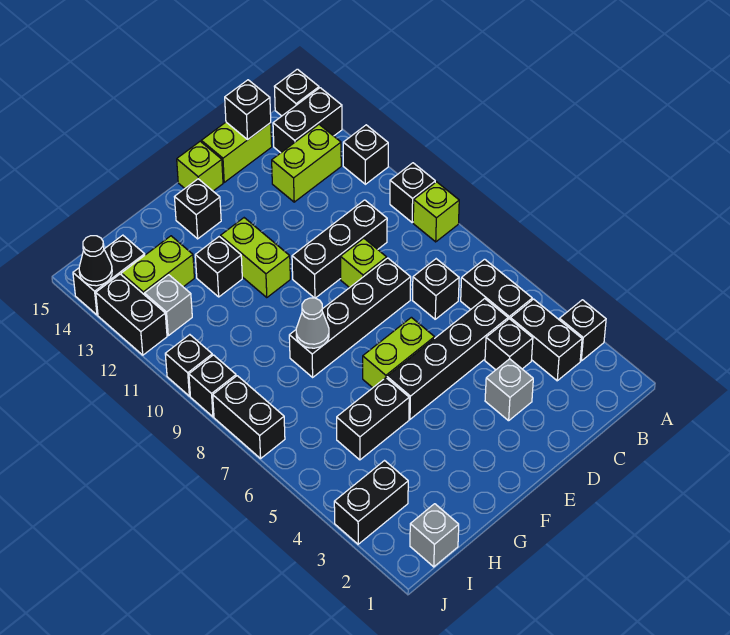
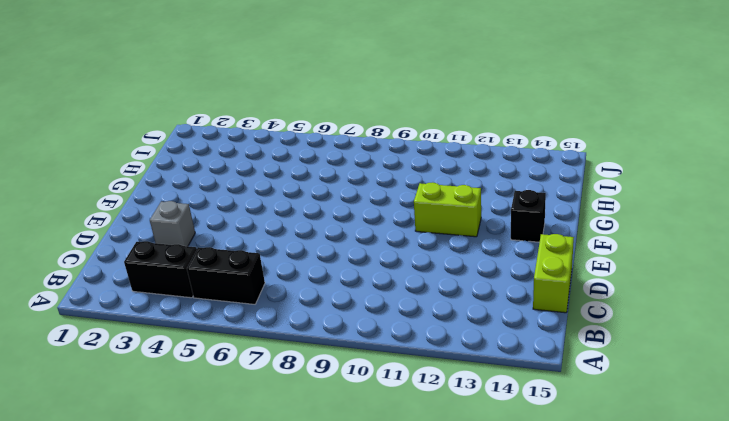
none -> black brick A3 level 1
none -> lime brick A9 level 1
none -> black brick A10 level 1
none -> black brick A12 level 1

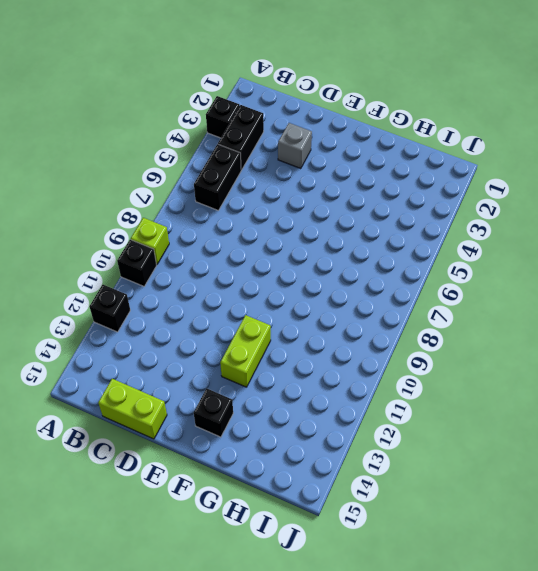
none -> black brick A14:B14 level 1
none -> black brick A15 level 1
none -> lime brick B13:C13 level 1
none -> black brick C4 level 1

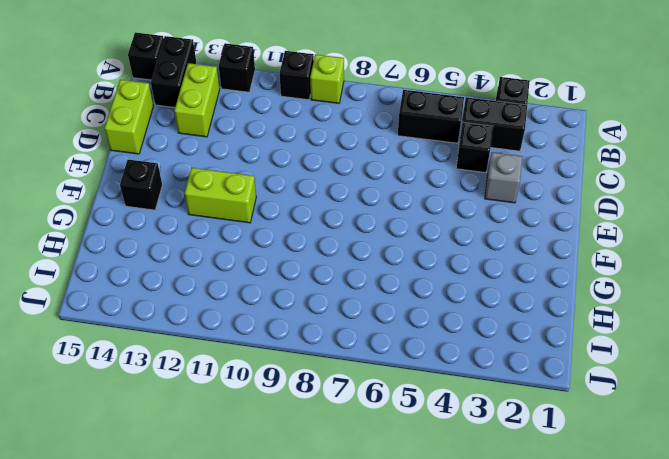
none -> black brick C5:F5 level 1
none -> black brick C7 level 1
none -> black brick C10:E10 level 1
none -> black brick D8:G8 level 1

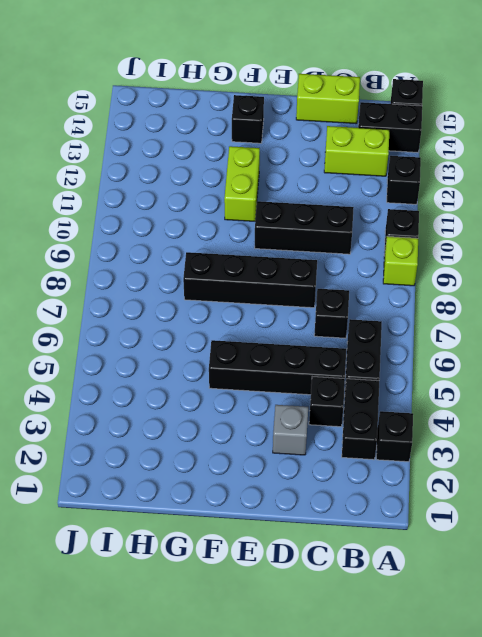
none -> lime brick D9 level 1
none -> lime brick E6:F6 level 1
none -> lime brick E15 level 1
none -> black brick G5:H5 level 1

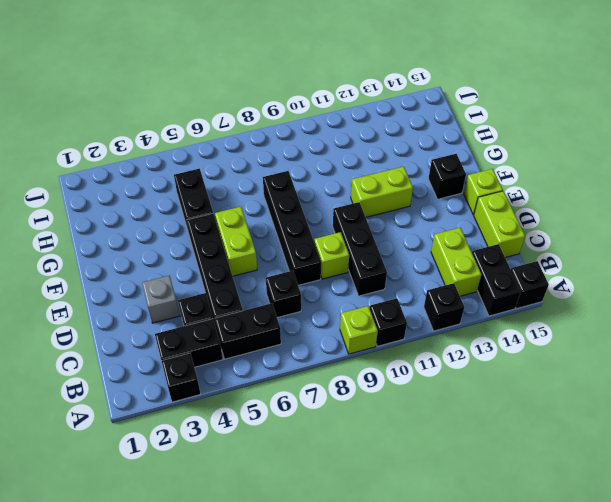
none -> black brick G12 level 1
none -> lime brick H13:I13 level 1
none -> grey brick I1 level 1
none -> black brick I3:J3 level 1

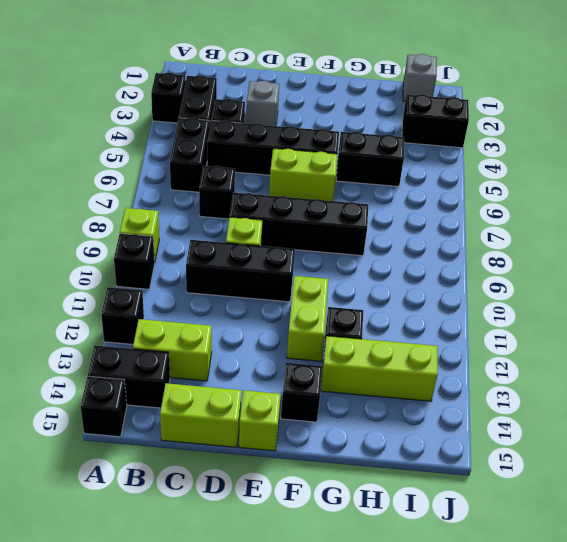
lime brick G13:I13 level 1 -> lime brick H13:I13 level 1
none -> grey brick I12 level 1
none -> black brick I14:J14 level 1
none -> black brick J7:J8 level 1
none -> black brick J9 level 1

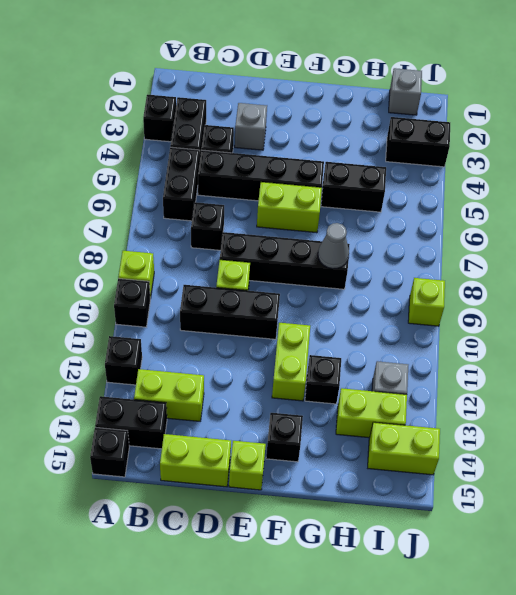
lime brick I14:J14 level 1 -> black brick I14:J14 level 1
lime brick J9 level 1 -> black brick J9 level 1
none -> black brick J7:J8 level 1
none -> black brick J10 level 1
none -> black brick J12:J13 level 1
none -> black brick C15 level 2

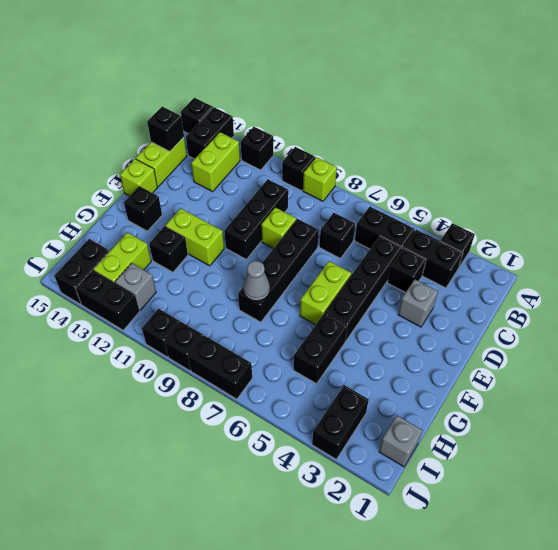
none -> black cone J14 level 2

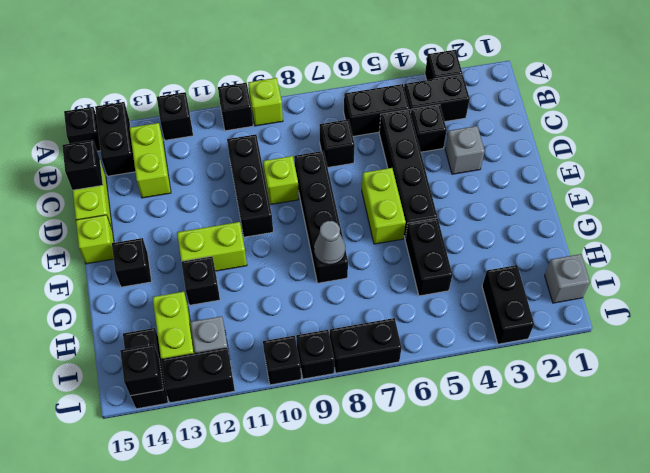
black brick J14 level 2 -> black cone J14 level 2

